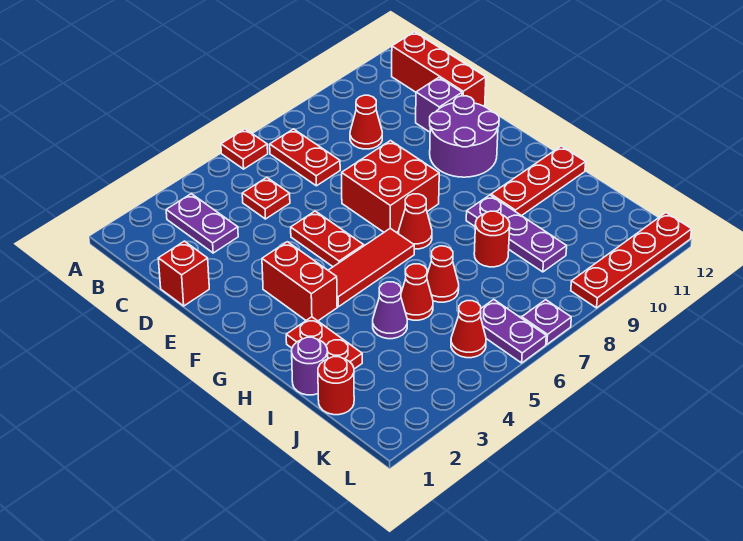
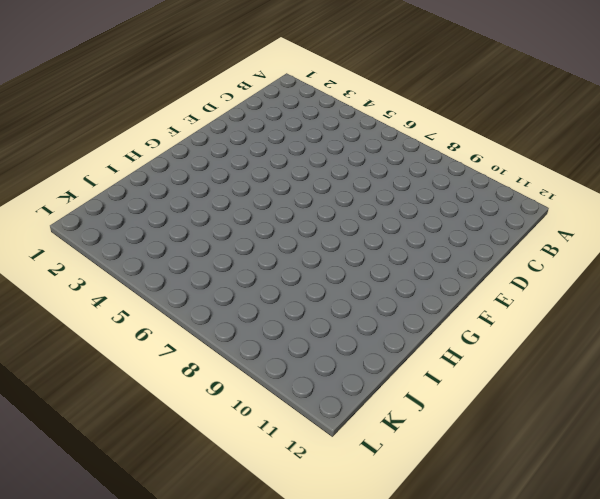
none -> red plate A6 level 1
none -> purple plate B3:C3 level 1
none -> red plate B7:C7 level 1

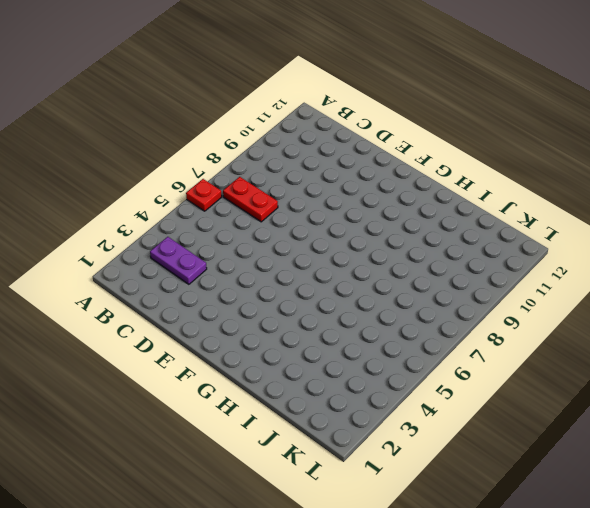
none -> red brick B12:D12 level 1
none -> red plate C5 level 1
none -> red cone C9 level 1

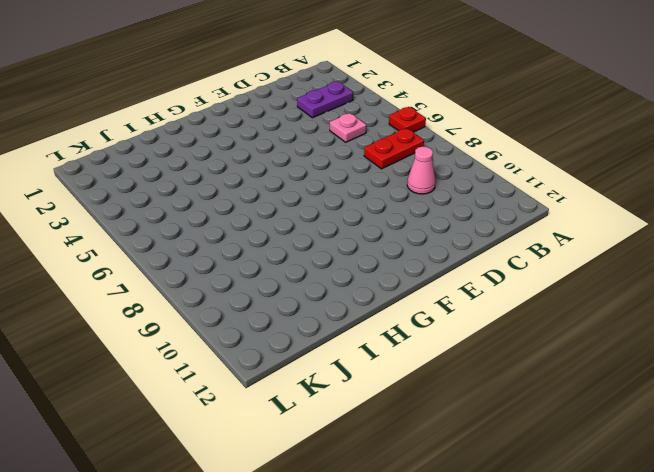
pink plate C5 level 1 -> red plate C5 level 1
pink cone C9 level 1 -> red cone C9 level 1
none -> red brick B12:D12 level 1
none -> red brick D1 level 1
none -> purple brick D11 level 1

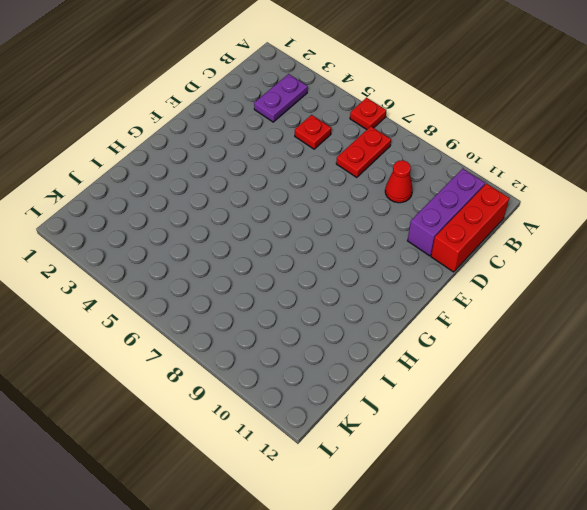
purple brick B11:D11 level 1 -> purple brick D11 level 1
none -> red brick D1 level 1
none -> red plate E5:F5 level 1
none -> red brick E7:F8 level 1

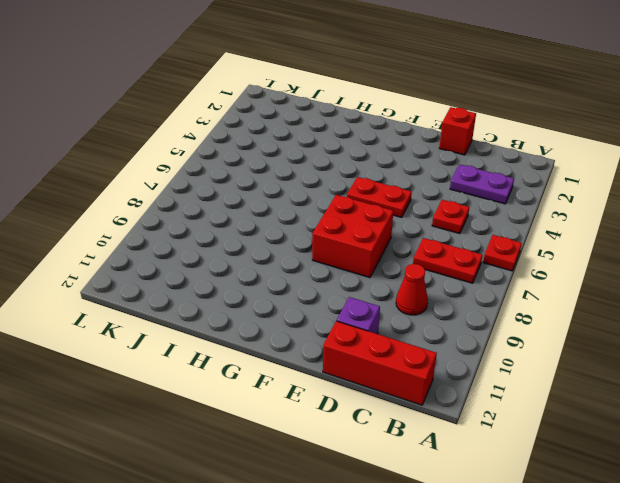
none -> purple round brick E10:F11 level 1
none -> red brick F3:G3 level 1
none -> red tile G4:G6 level 1

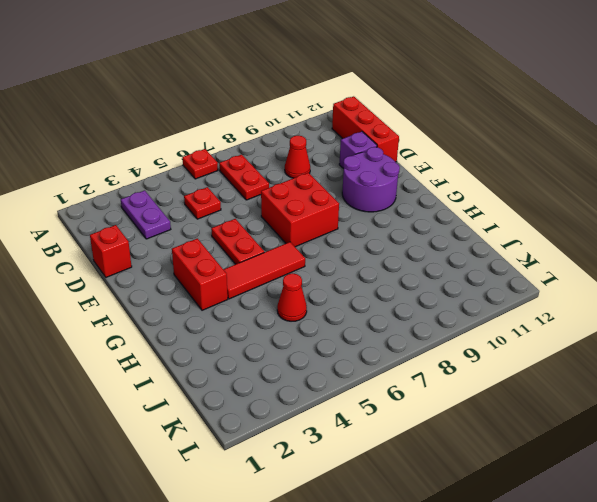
none -> red cone G7 level 1
none -> red plate H2:I2 level 1
none -> purple plate H9:J9 level 1

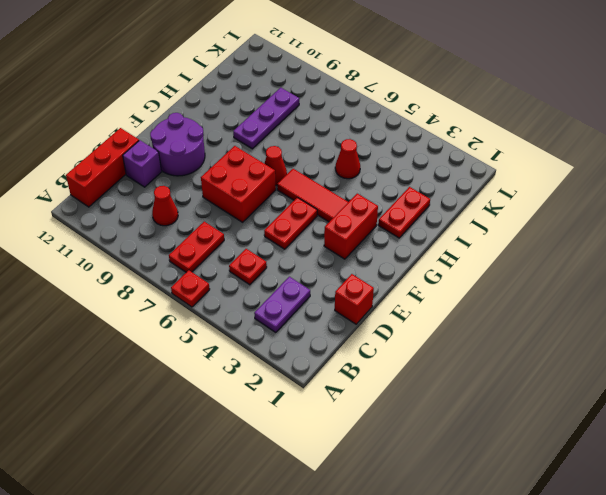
none -> red plate H10:H12 level 1
none -> purple round brick I1 level 1
none -> purple cone I4 level 1

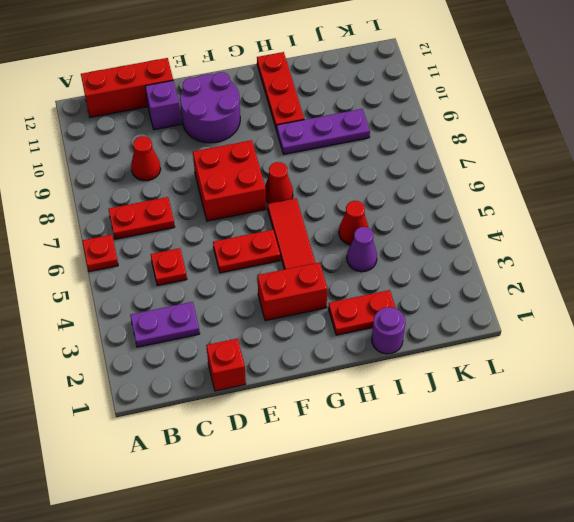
none -> red cone I6 level 1
none -> red round brick I8 level 1
none -> red round brick J1 level 1

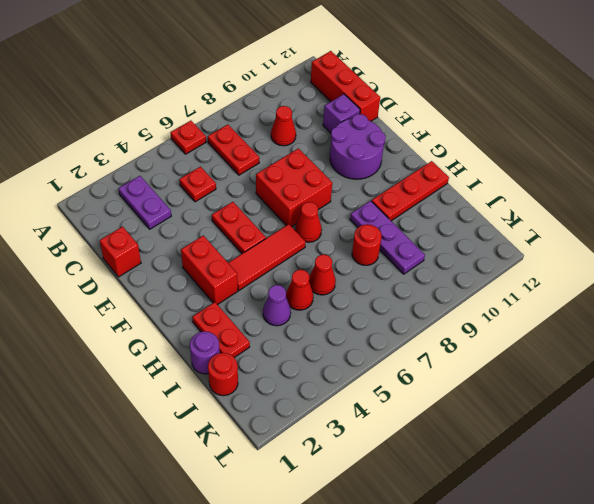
none -> red cone K5 level 1
none -> purple plate K6:L6 level 1
none -> purple plate L7 level 1

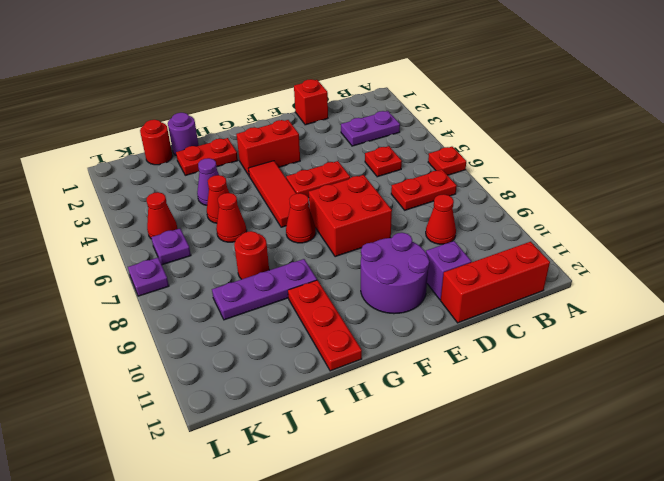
purple plate K6 level 1 -> purple plate K6:L6 level 1
none -> red plate L9:L12 level 1

